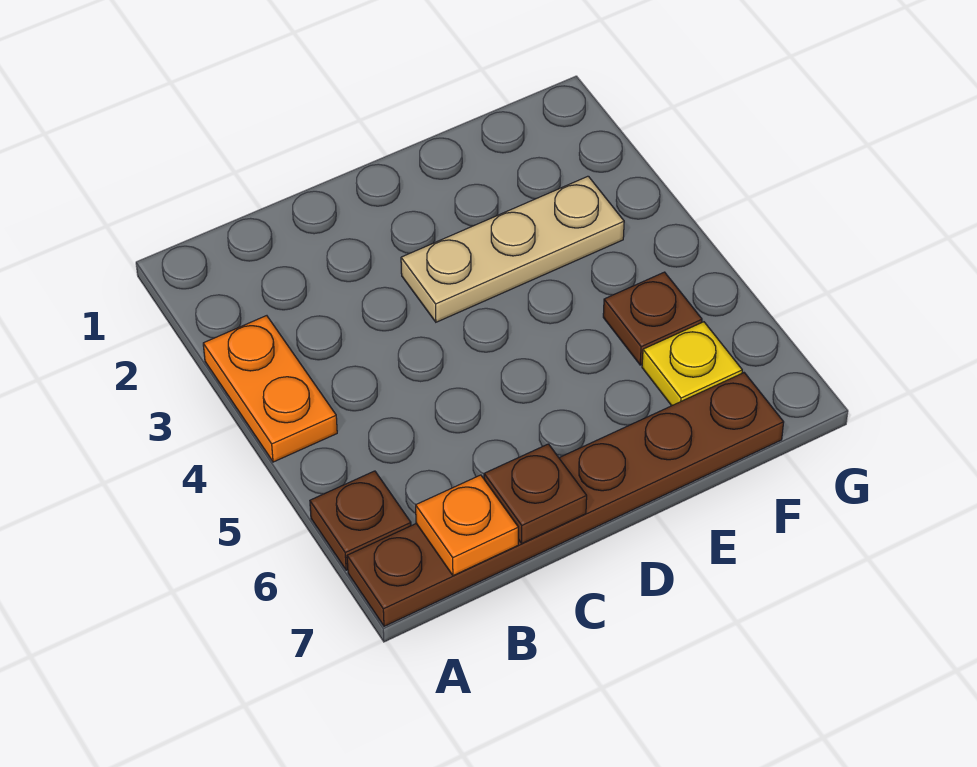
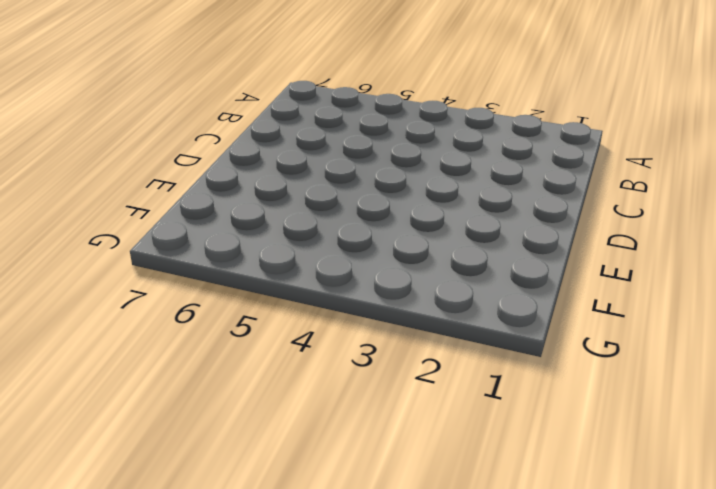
none -> orange plate A3:A4 level 1
none -> brown plate A6 level 1

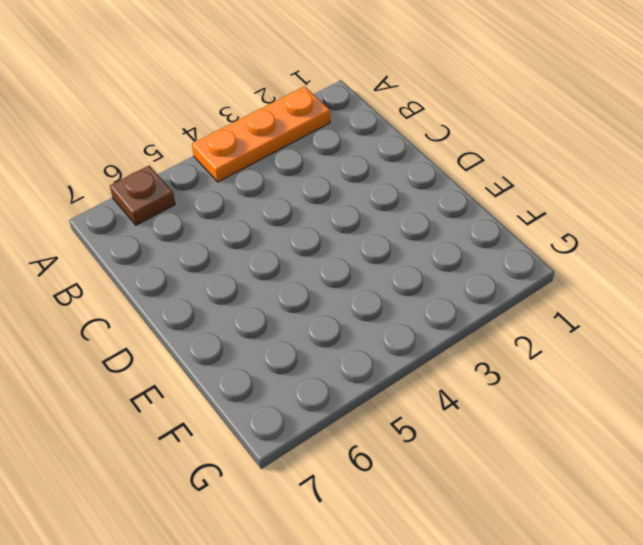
orange plate A2:A4 level 1 -> orange plate A3:A4 level 1
none -> brown plate A7:F7 level 1
none -> tan plate D3:F3 level 1

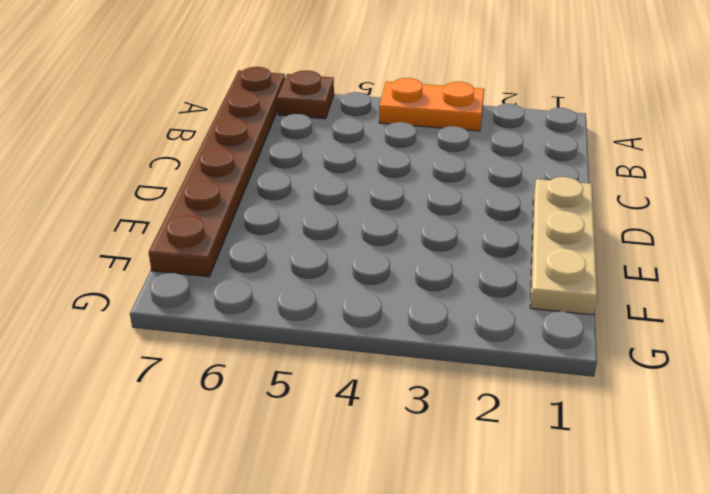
tan plate D1:F1 level 1 -> tan plate D3:F3 level 1
none -> brown plate F5 level 1
none -> yellow plate F6 level 1

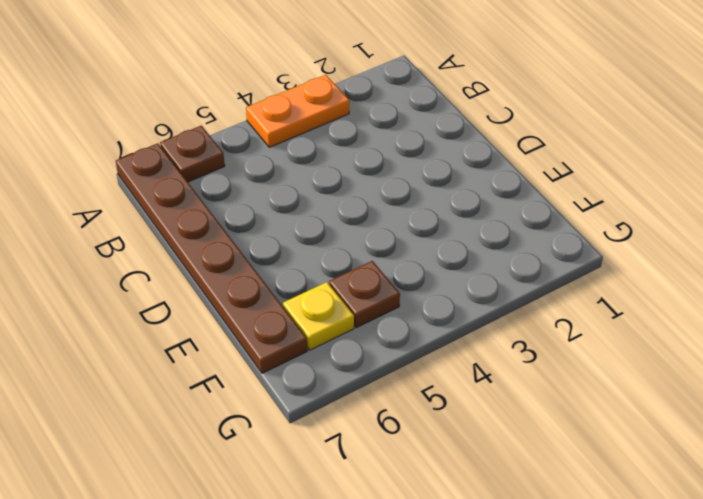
none -> tan plate D3:F3 level 1
none -> orange plate B7 level 2

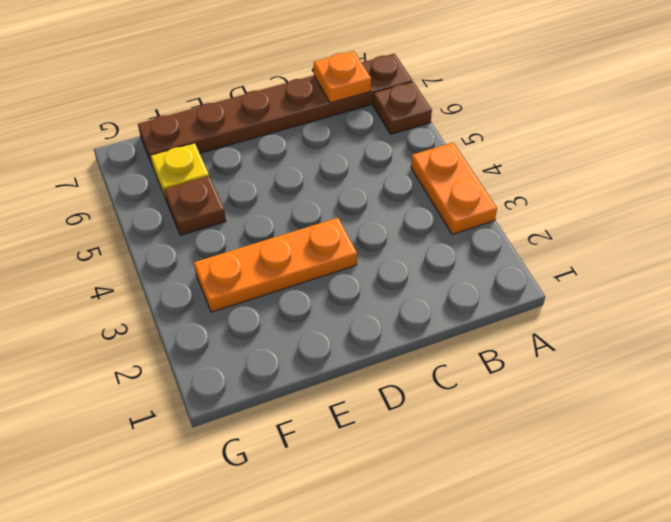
orange plate D3:F3 level 1 -> tan plate D3:F3 level 1
none -> brown plate C7 level 2

